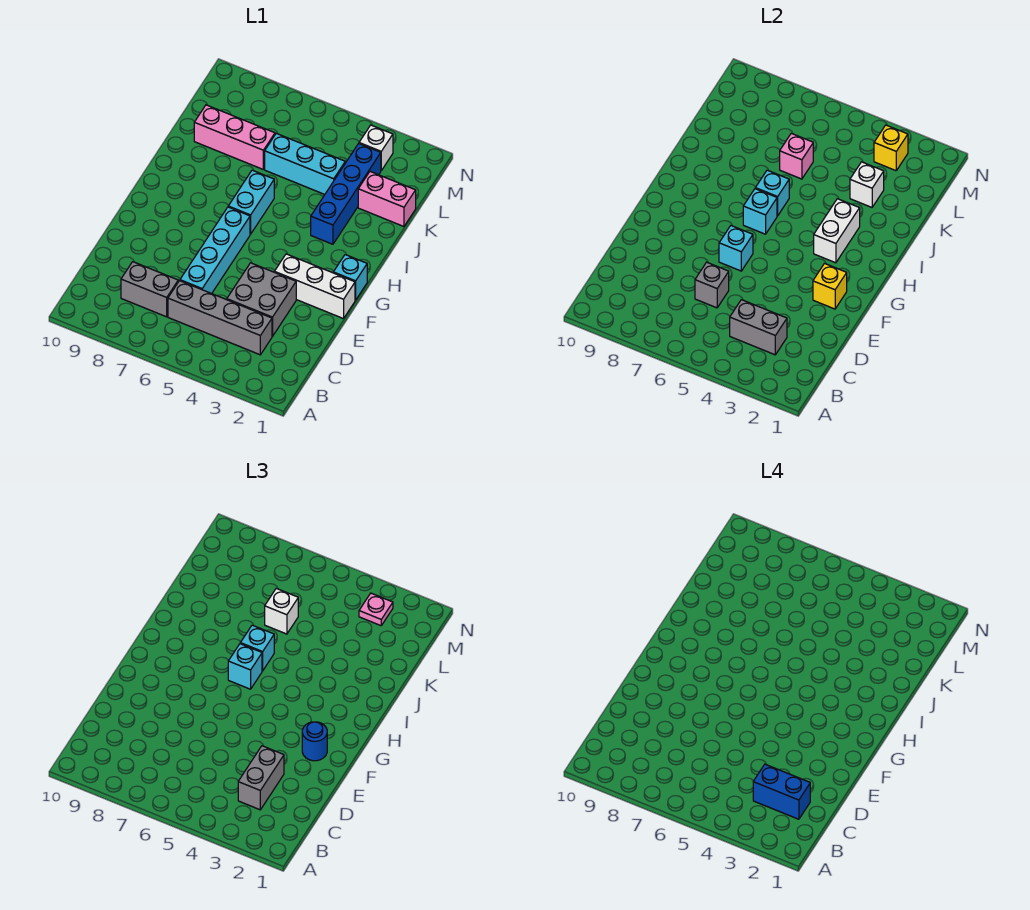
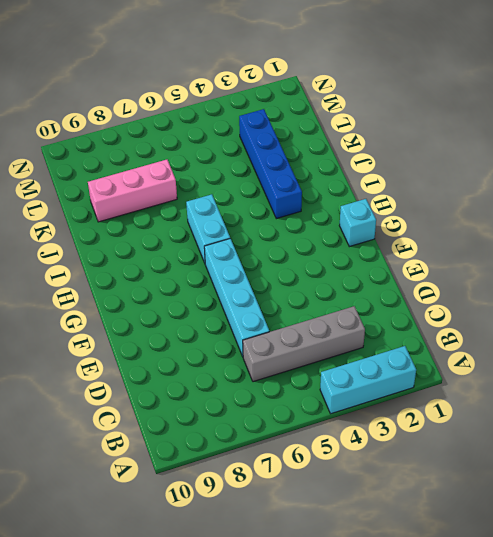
cyan brick A2:A4 level 1 -> cyan brick K4:K6 level 1
none -> grey brick C7:C8 level 1
none -> grey brick D3:E4 level 1
none -> white brick F1:F3 level 1

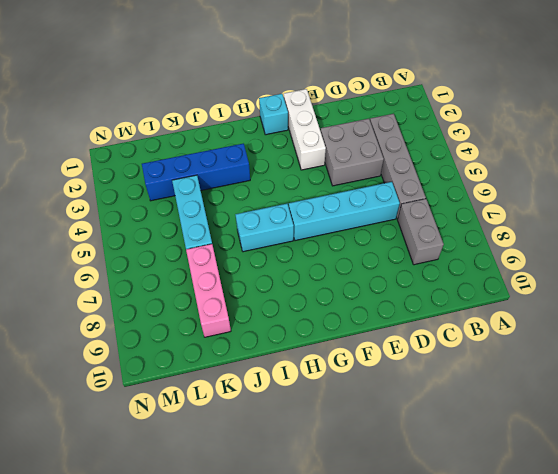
none -> pink brick K1:K2 level 1
none -> white brick M3 level 1
none -> grey brick C3:C4 level 2

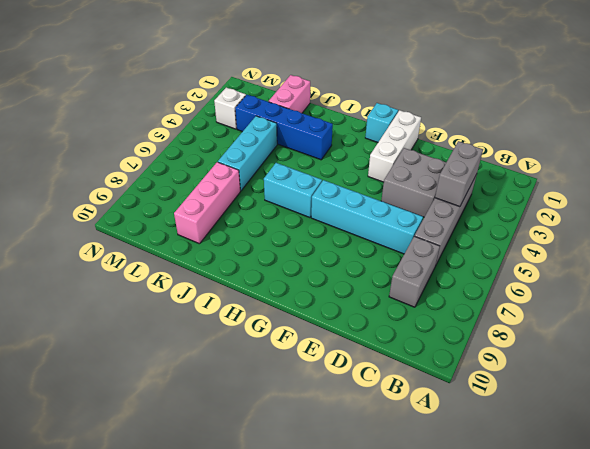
none -> grey brick D6 level 2
none -> yellow brick F2 level 2
none -> cyan brick F6 level 2

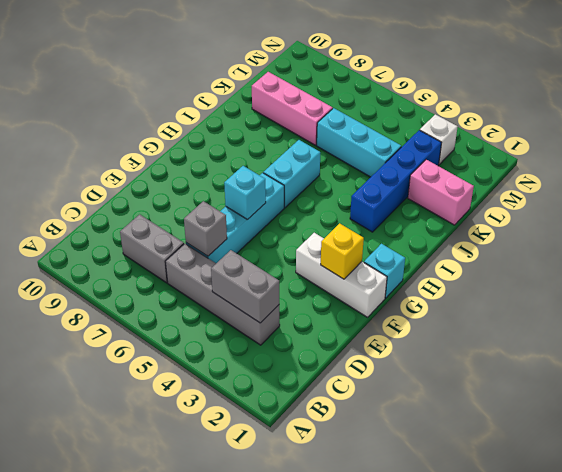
none -> grey brick D3:E4 level 1
none -> white brick H3:I3 level 2
none -> cyan brick H6 level 2

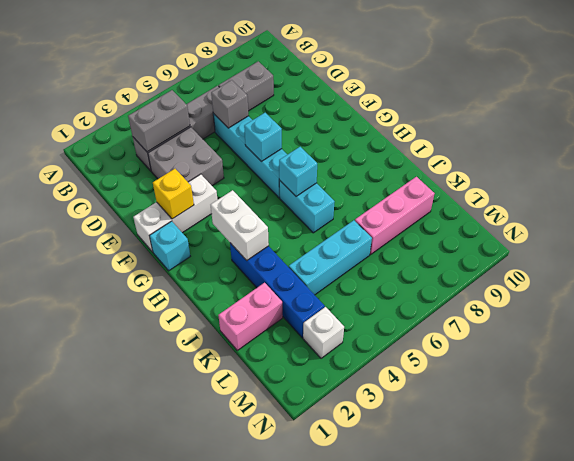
none -> cyan brick I6 level 2
none -> white brick K3 level 2
none -> pink brick K6 level 2

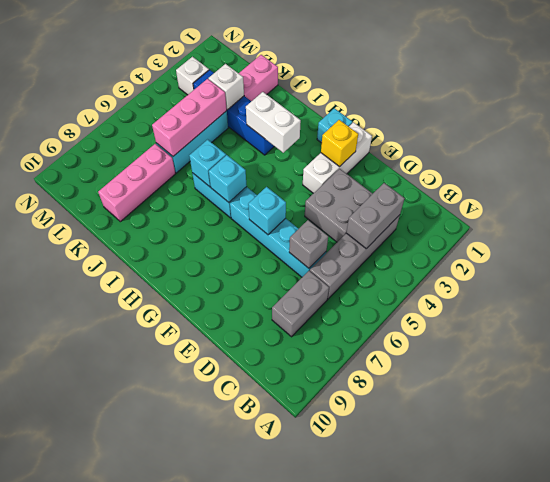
pink brick K4:K6 level 2 -> pink brick K6 level 2
none -> yellow brick M3 level 2
none -> grey brick C3:D3 level 3
none -> blue round brick F2 level 3

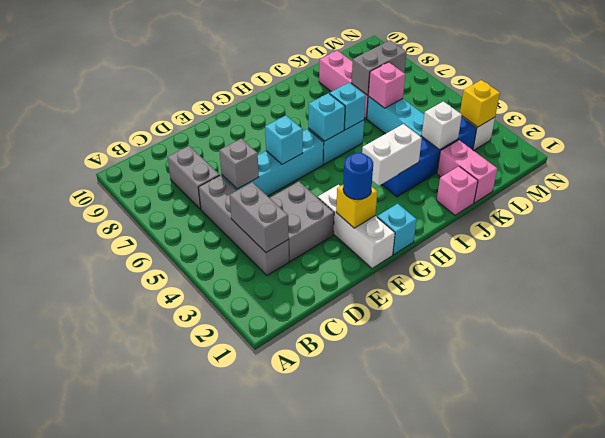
pink brick J1 level 1 -> none
grey brick K7:L7 level 2 -> grey brick C3:D3 level 3
none -> cyan brick H6 level 3
none -> cyan brick I6 level 3
none -> white brick K6 level 3

